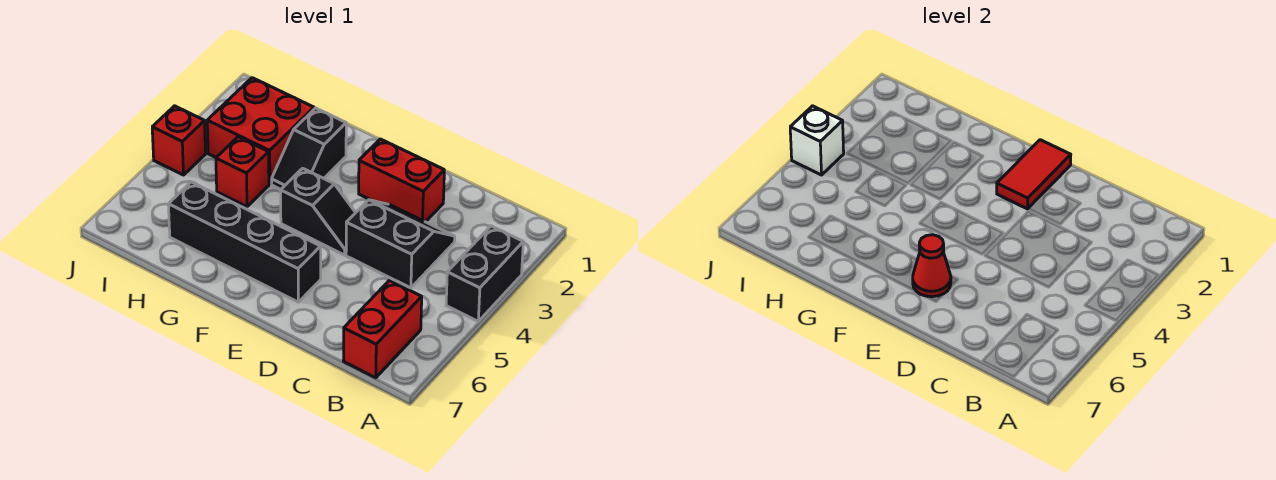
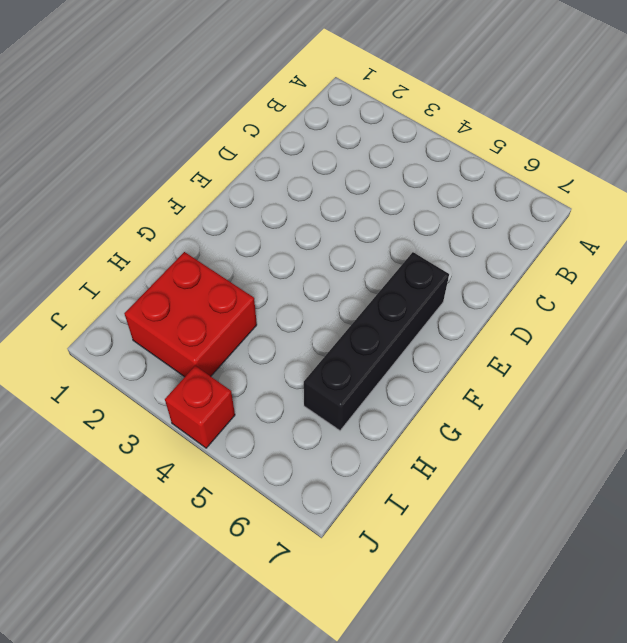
none -> black brick A3:A4 level 1
none -> red brick B6:B7 level 1
none -> black slope C3:D4 level 1 top 4

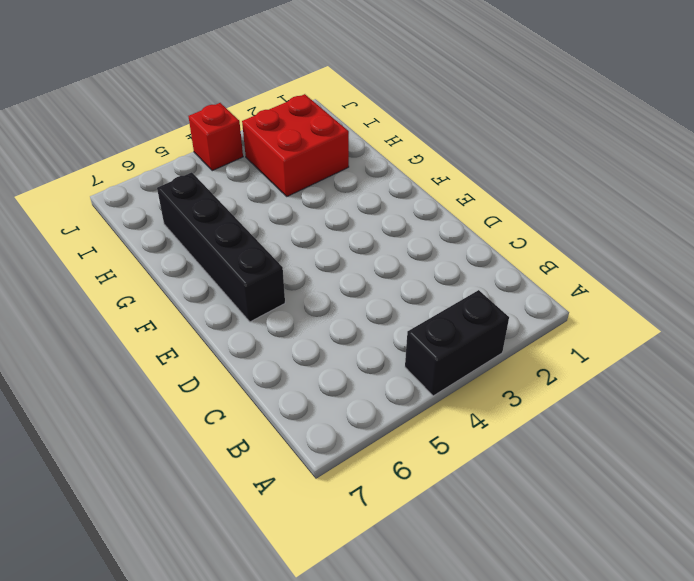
none -> red brick B6:B7 level 1
none -> black slope C3:D4 level 1 top 4
none -> red brick D2:E2 level 1

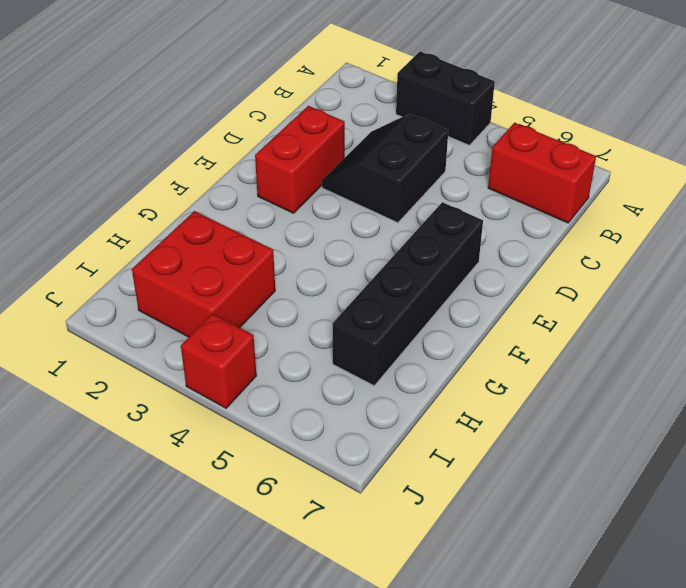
none -> black slope E4:F4 level 1 top F
none -> black slope G2:G3 level 1 top 2
none -> red brick H4 level 1

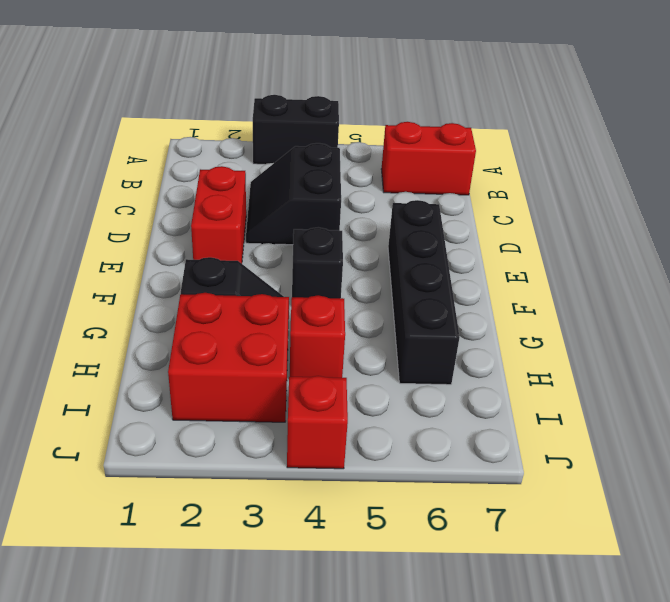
none -> red tile E1:E2 level 2
none -> red cone E6 level 2
none -> white brick J4 level 2

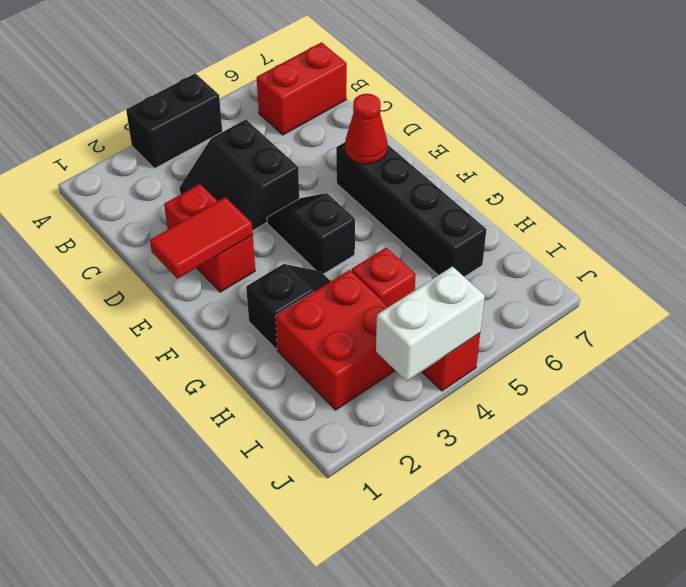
white brick J3:J4 level 2 -> white brick J4 level 2

